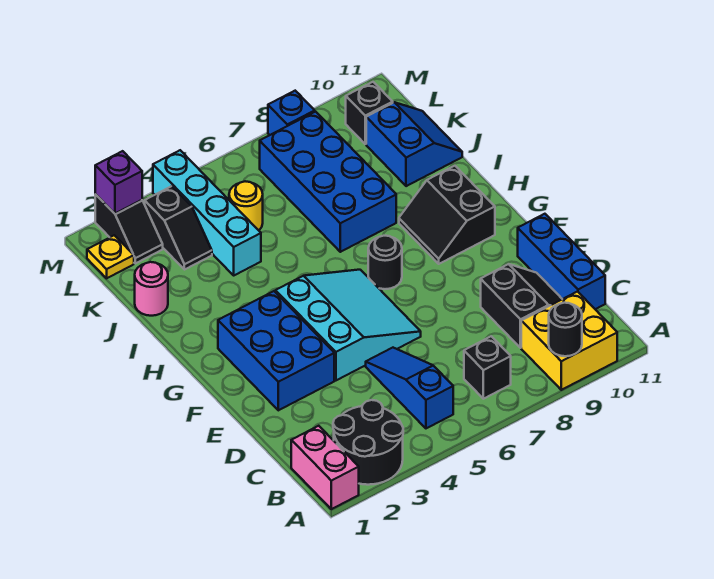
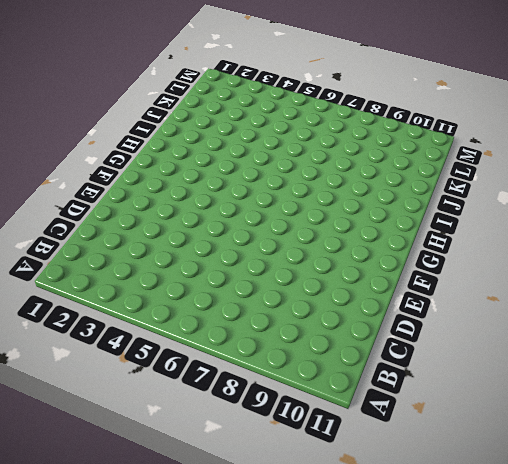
none -> pink brick A1:B1 level 1
none -> black round brick A2:B3 level 1
none -> yellow brick A9:B10 level 1

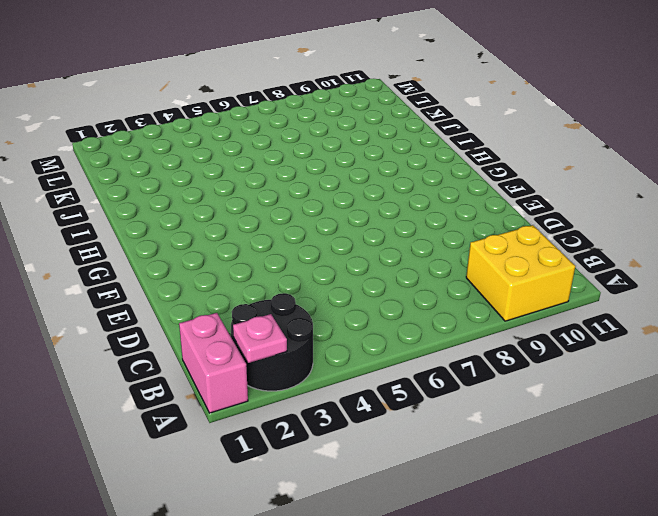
pink plate A2 level 2 -> none
none -> blue slope B5:D5 level 1 top B
none -> black brick B7 level 1
none -> black slope C9:D10 level 1 top 9

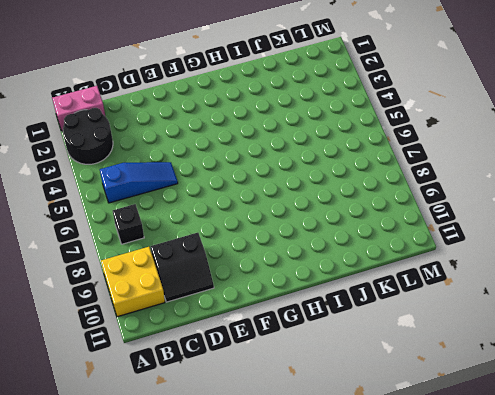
none -> blue brick C11:E11 level 1
none -> blue brick E2:G3 level 1
none -> cyan slope E4:G6 level 1 top 4

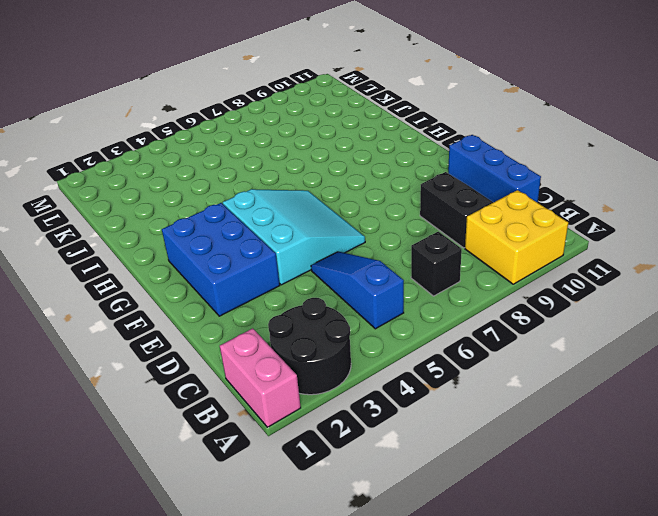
none -> black round brick G7 level 1
none -> black slope G9:H10 level 1 top 10
none -> blue brick I7:L8 level 1

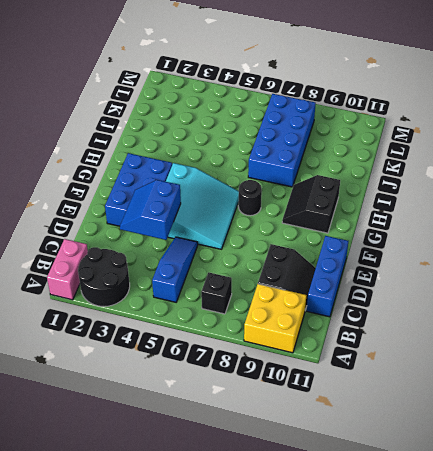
blue slope D3:E4 level 2 top 4 -> blue slope J10:K11 level 1 top 10
none -> pink round brick J1 level 1
none -> cyan brick J4:M4 level 1
none -> black slope K3:L3 level 1 top L

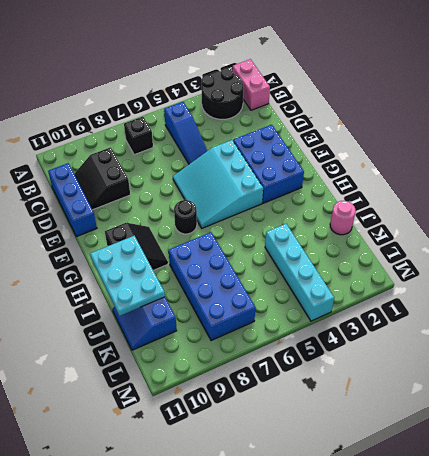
cyan plate H10:J11 level 2 -> none
none -> yellow brick A9:B10 level 1
none -> black slope K3:L3 level 1 top L
none -> yellow round brick K5 level 1

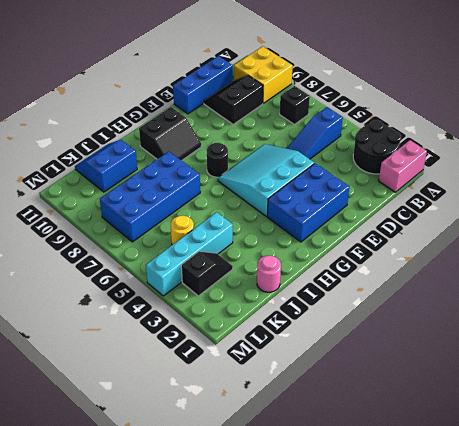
none -> yellow plate L1 level 1
none -> black slope L2:M2 level 1 top M
none -> black brick L10 level 1

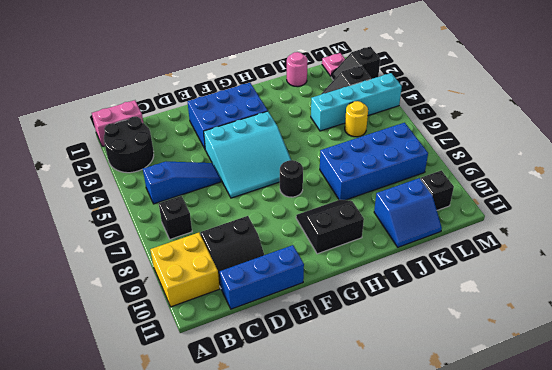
pink plate L1 level 1 -> yellow plate L1 level 1
none -> blue brick M8 level 1
none -> black round brick A9 level 2
none -> purple brick M2 level 2

